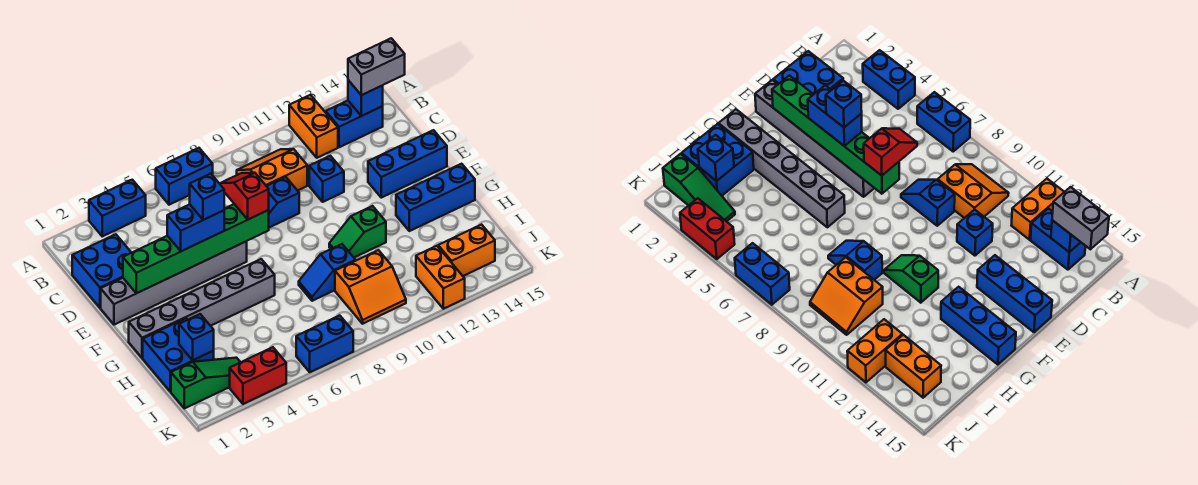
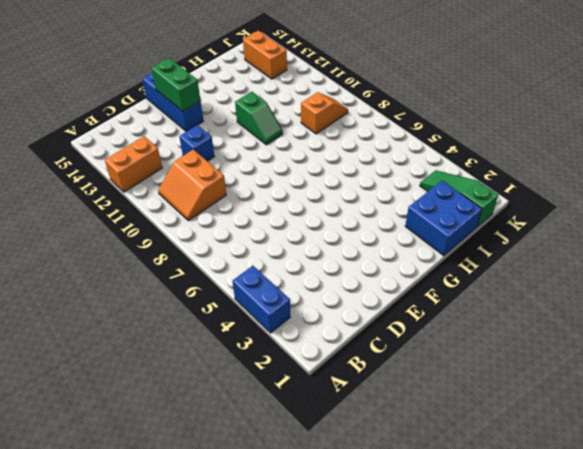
green brick E13:E14 level 2 -> none
orange slope I9:J9 level 1 top I -> orange slope I9:J10 level 1 top I
none -> blue brick A6:A7 level 1
none -> blue brick B13:B14 level 1
none -> blue brick C1:D2 level 1

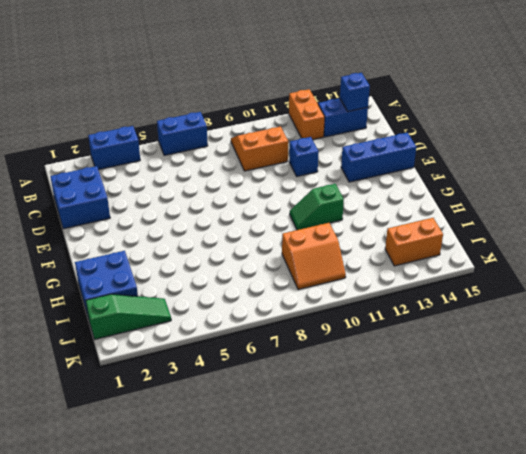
none -> blue slope D8:D9 level 1 top 9
none -> grey brick E1:E6 level 1
none -> grey brick G1:G6 level 1

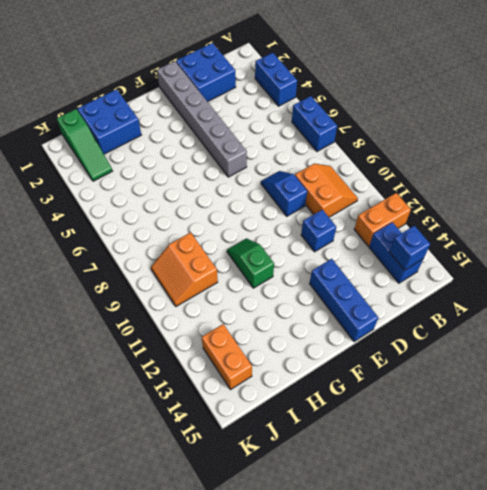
none -> grey brick G1:G6 level 1
none -> blue brick G13:G15 level 1
none -> blue slope H8:H9 level 1 top 9

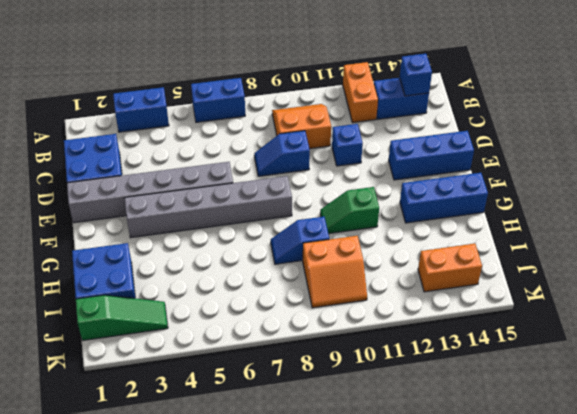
grey brick F3:F8 level 1 -> grey brick G1:G6 level 1
none -> orange brick J12:K12 level 1
none -> red brick K3:K4 level 1
none -> blue brick K6:K7 level 1

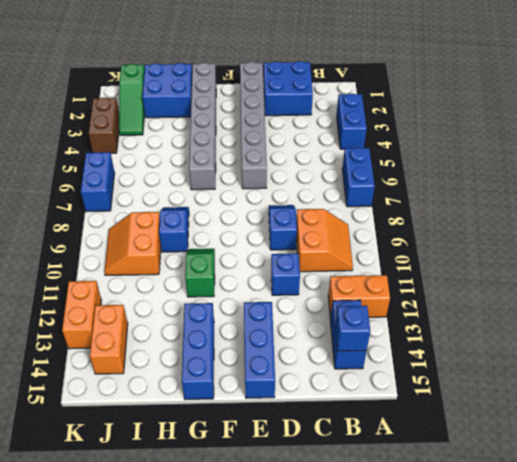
brown brick K3:K4 level 1 -> red brick K3:K4 level 1
orange brick K12:K13 level 1 -> orange brick J12:K12 level 1
none -> green brick E2:E7 level 2
none -> blue brick I2 level 2
none -> grey brick B14:B15 level 3

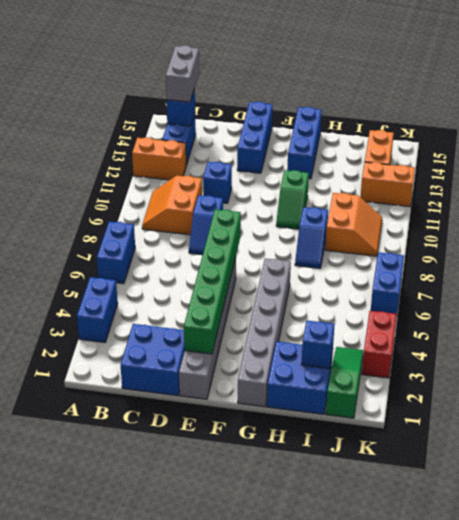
none -> red slope D7:E7 level 3 top E
none -> blue brick E4:E5 level 3
none -> blue brick E5 level 4

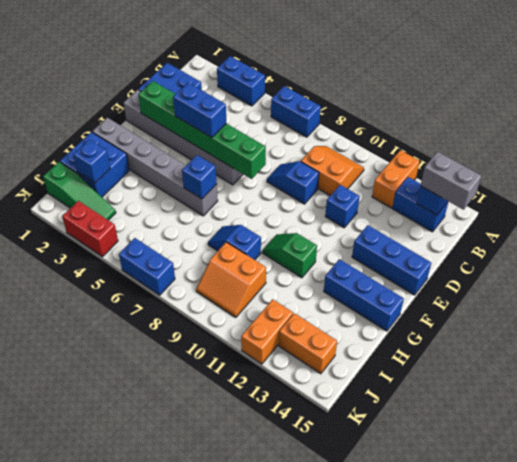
blue brick G6 level 2 -> blue brick E5 level 4
none -> red slope D7:E7 level 3 top E

